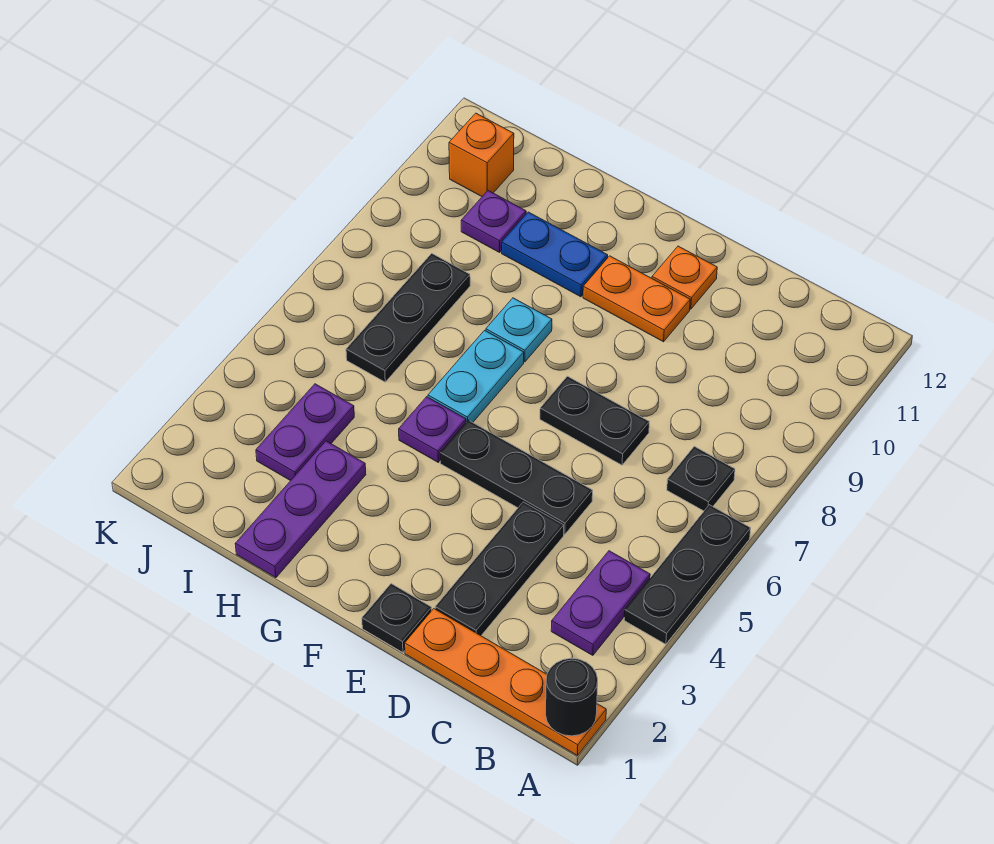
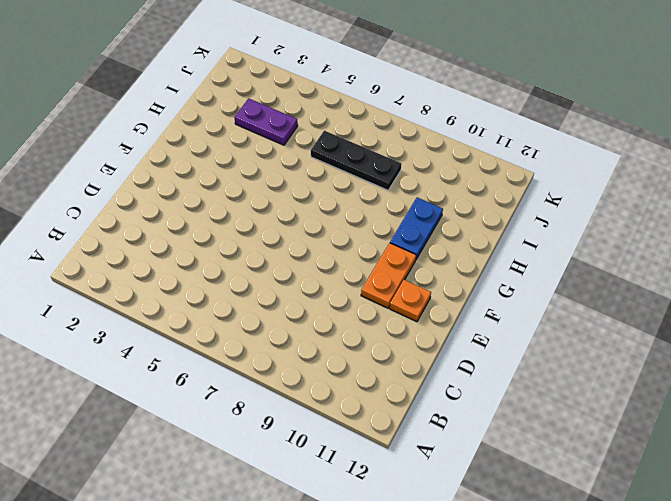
none -> orange plate A1:D1 level 1
none -> black plate A4:A6 level 1
none -> purple plate B3:B4 level 1

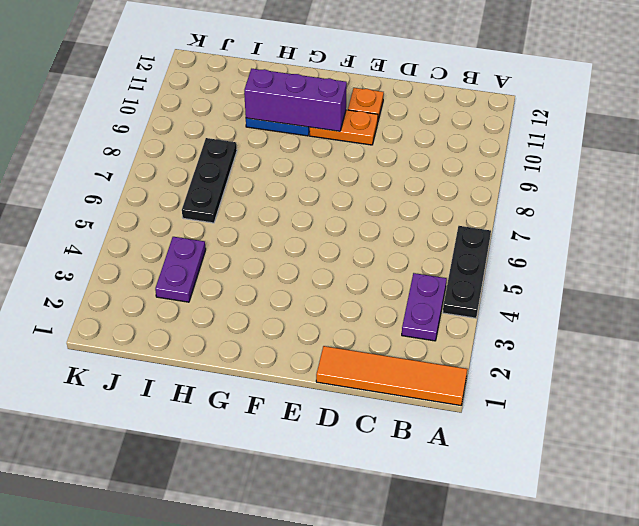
orange tile A1:D1 level 1 -> orange plate A1:D1 level 1
purple brick F10:H10 level 2 -> none
none -> black plate B7 level 1
none -> black plate D2:D4 level 1
none -> black plate D5:F5 level 1

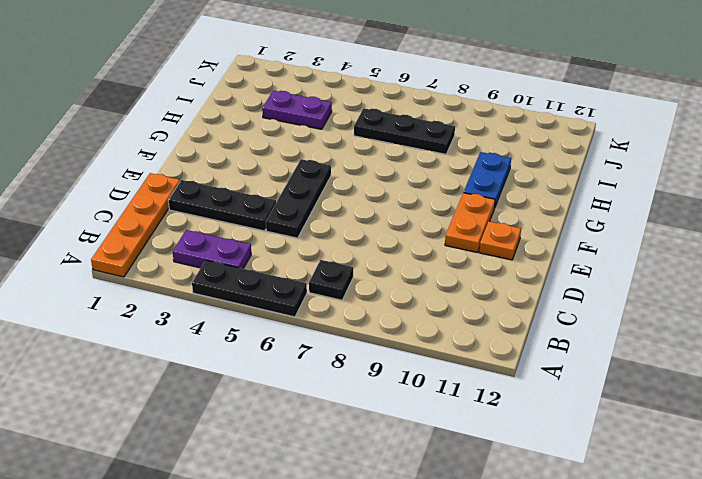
none -> black plate D7:E7 level 1
none -> black plate E1 level 1
none -> purple plate G5 level 1

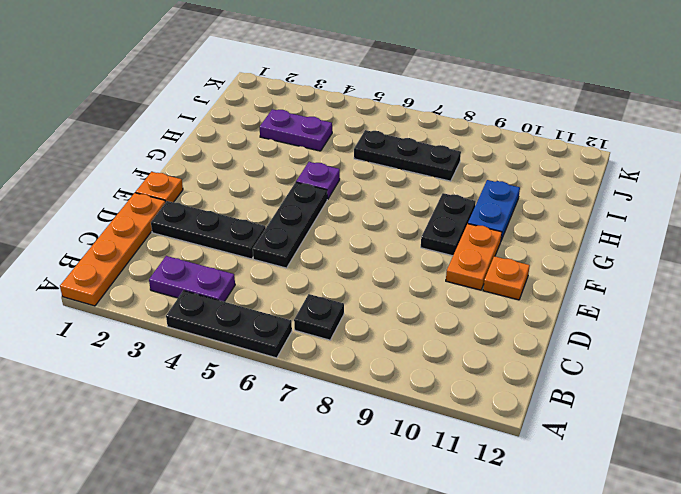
orange plate E1 level 1 -> black plate E1 level 1
black plate F9:G9 level 1 -> black plate D7:E7 level 1
none -> cyan plate G6:G7 level 1
none -> cyan plate G8 level 1
none -> purple plate H1:H3 level 1

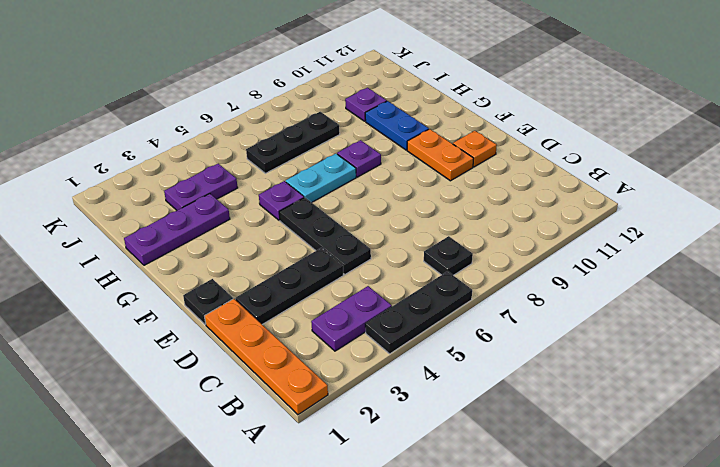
purple plate G8 level 1 -> cyan plate G8 level 1
none -> black plate D7:E7 level 1
none -> orange brick J11 level 1
none -> black round brick A1 level 2

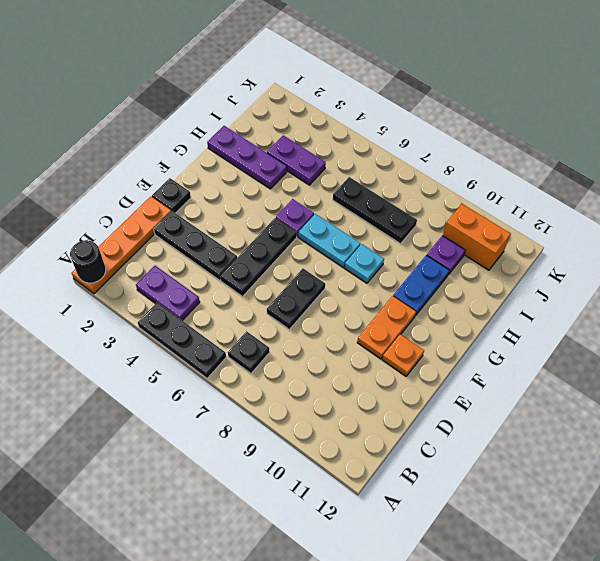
orange brick J10:J11 level 1 -> orange brick J11 level 1

